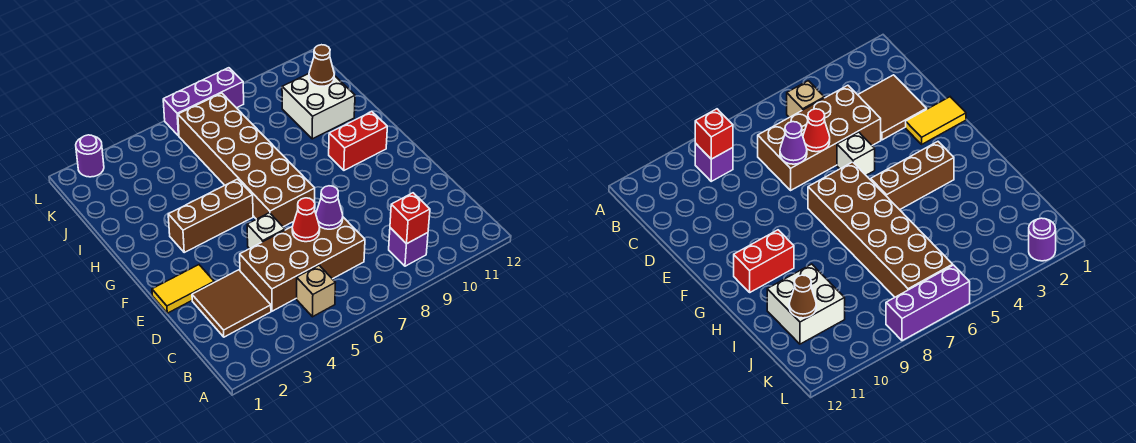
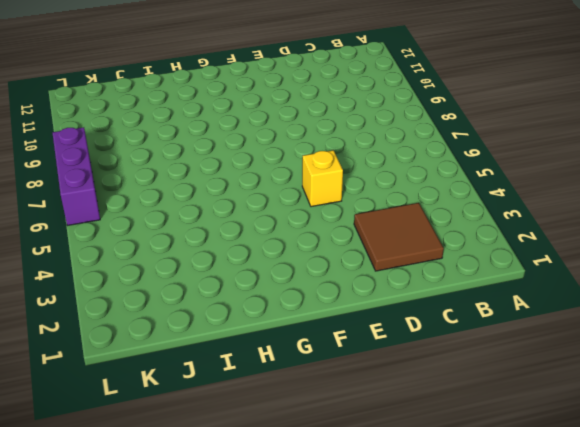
yellow brick E5 level 1 -> white brick E5 level 1
none -> tan brick B5 level 1
none -> purple brick B9 level 1
none -> brown brick C4:D7 level 1

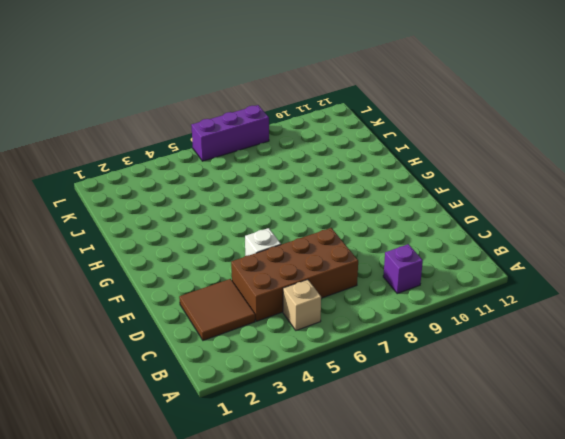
none -> yellow tile E1:E2 level 1
none -> brown brick F6:K7 level 1
none -> brown brick G3:G5 level 1

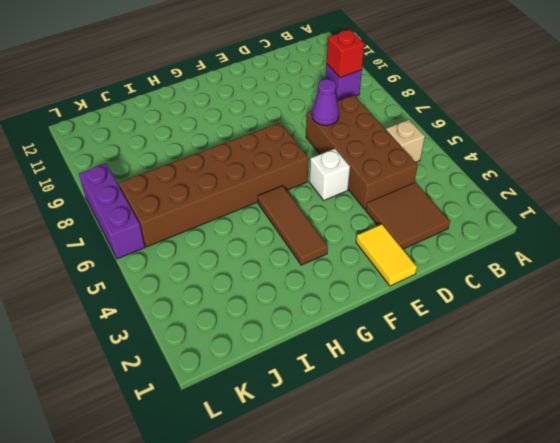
brown tile G3:G5 level 1 -> brown brick G3:G5 level 1
none -> red brick G10:G11 level 1
none -> white brick I10:J11 level 1
none -> purple round brick L2 level 1

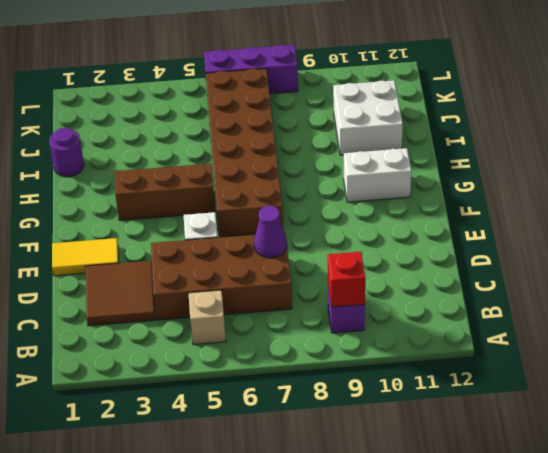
white brick G10:G11 level 1 -> red brick G10:G11 level 1
purple round brick I1 level 1 -> purple round brick L2 level 1
none -> red cone D6 level 2
none -> brown cone J11 level 2

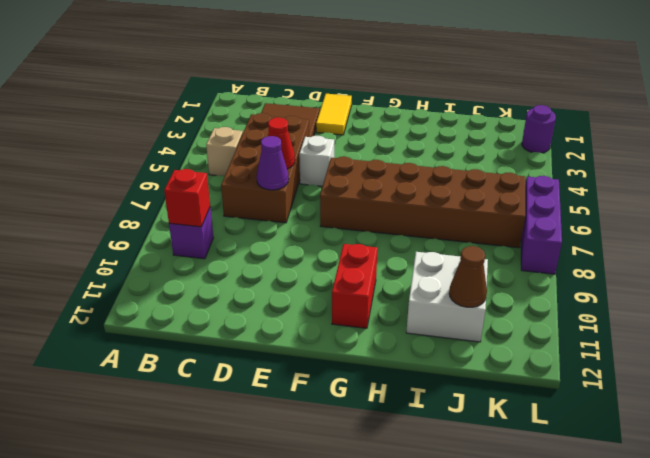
none -> brown brick G3:G5 level 1

